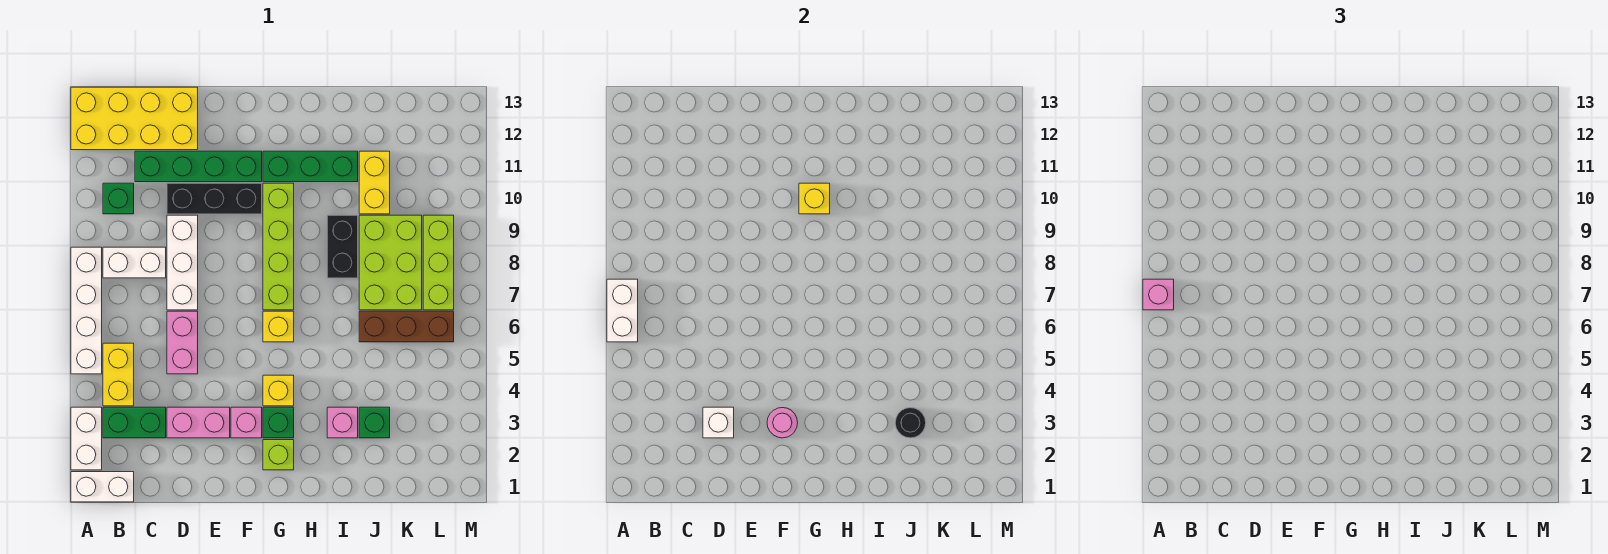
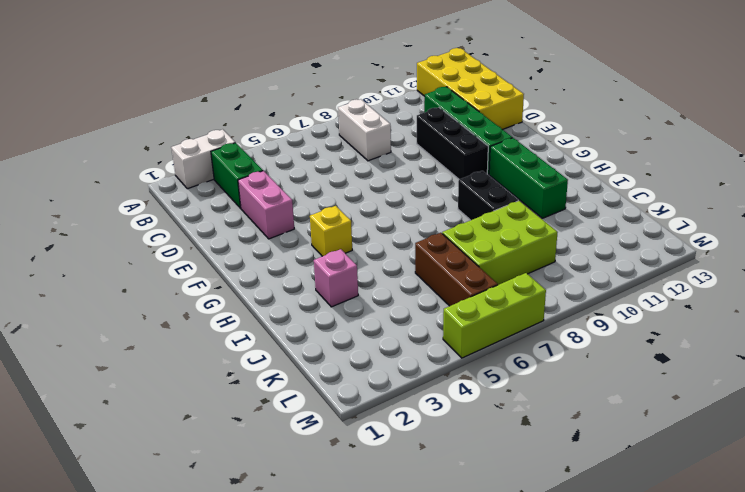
black brick H9:I9 level 1 -> black brick I8:I9 level 1
lime brick M5:M7 level 1 -> lime brick L7:L9 level 1
none -> white brick A1:B1 level 1
none -> white brick A5:A8 level 1
none -> yellow brick B4:B5 level 1
none -> green brick B10 level 1

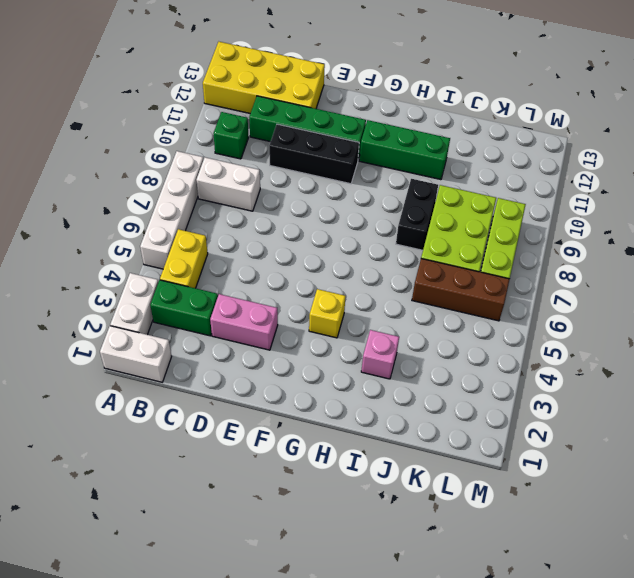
none -> pink brick D5:D6 level 1
none -> white brick D7:D9 level 1
none -> pink brick F3 level 1
none -> lime brick G2 level 1

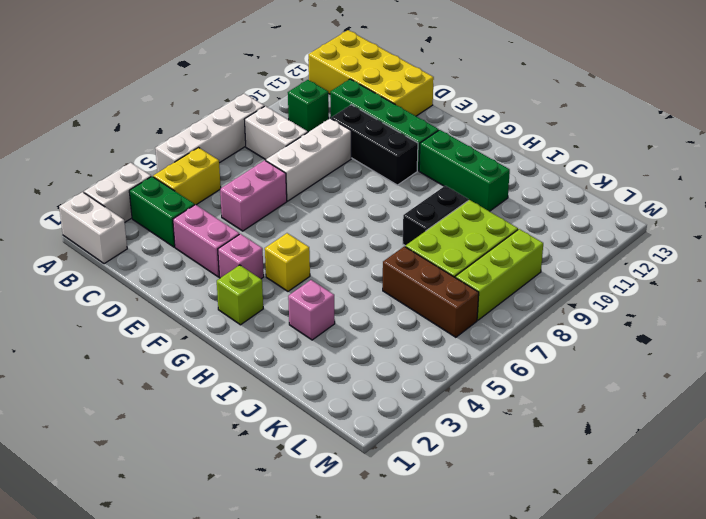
none -> green brick G3 level 1
none -> yellow brick G6 level 1
none -> lime brick G7:G10 level 1
none -> green brick J3 level 1

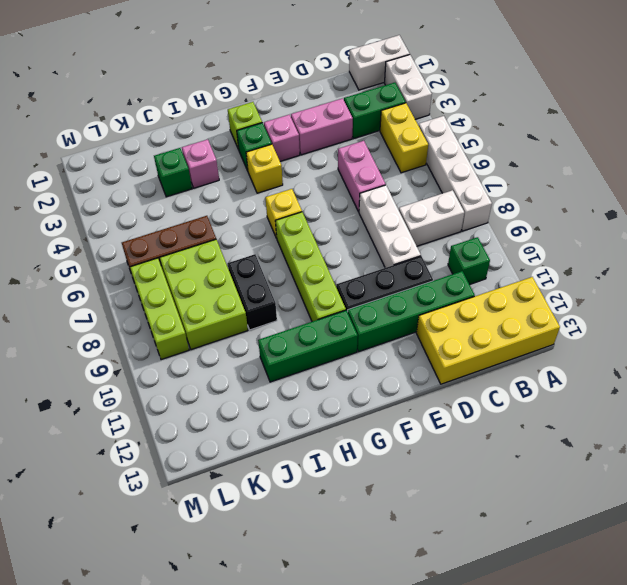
none -> yellow brick J10:J11 level 1
none -> white brick A6:A7 level 2
none -> white brick D3 level 2
none -> pink round brick F3 level 2

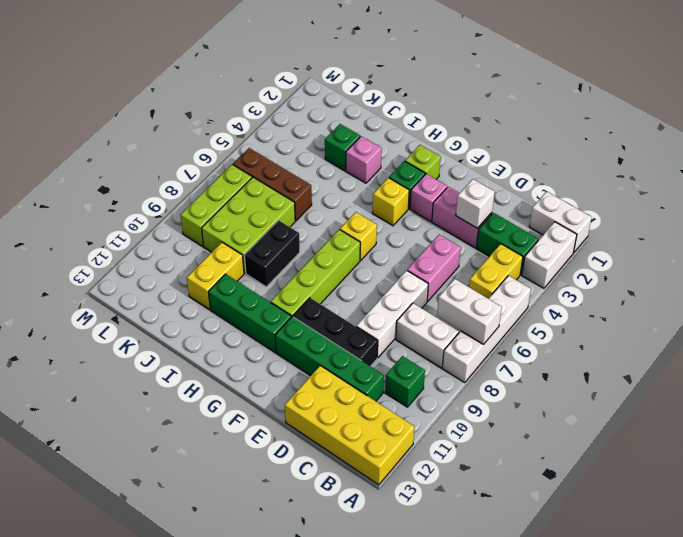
white brick A7:B7 level 2 -> white brick A6:A7 level 2
none -> pink round brick F3 level 2
none -> yellow brick G10 level 2
none -> black round brick J3 level 2
none -> pink brick A7 level 3

